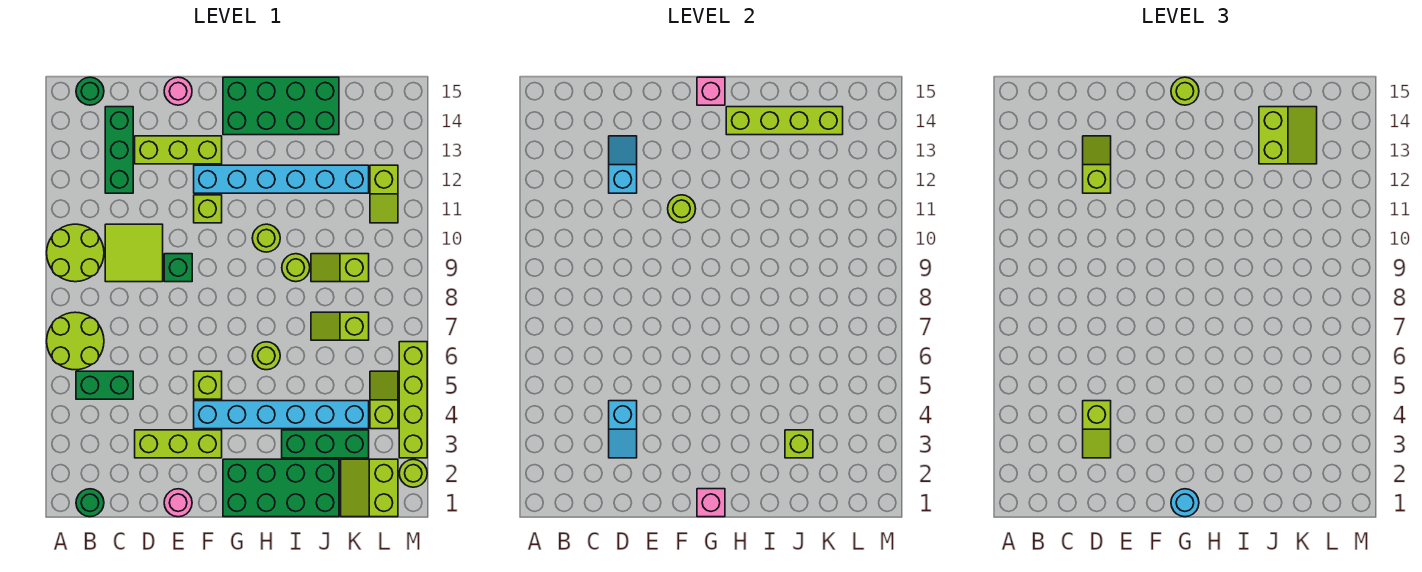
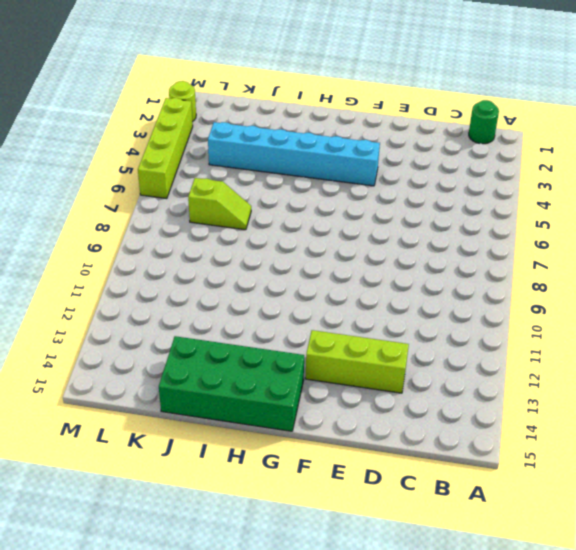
none -> lime round brick A6:B7 level 1
none -> lime round brick A9:B10 level 1
none -> green brick B5:C5 level 1
none -> green round brick B15 level 1

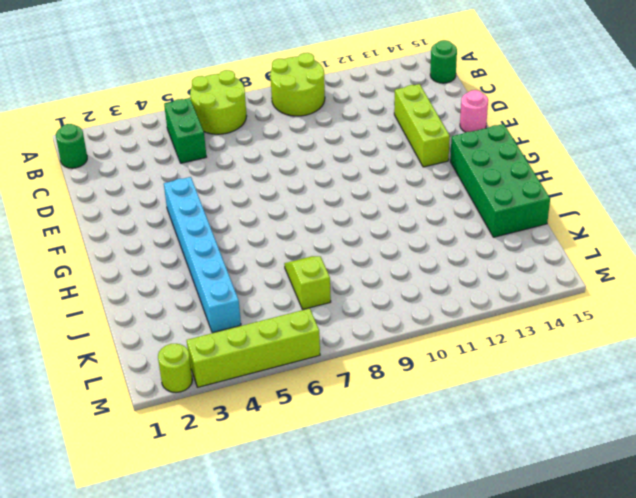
none -> lime tile C9:D10 level 1
none -> green brick C12:C14 level 1
none -> lime brick D3:F3 level 1
none -> pink round brick E1 level 1

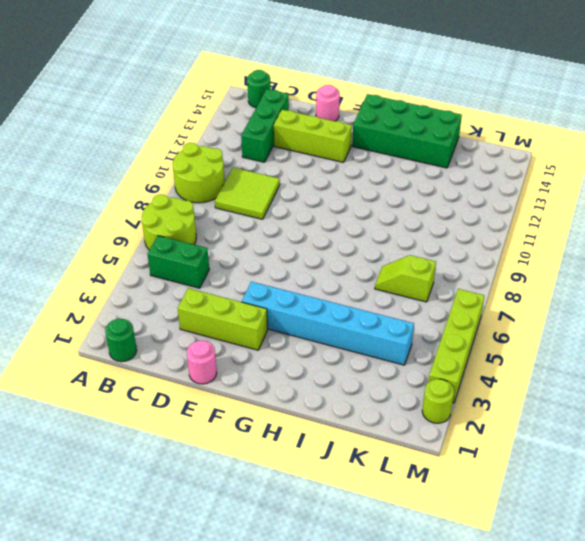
none -> green brick E9 level 1
none -> lime brick F5 level 1
none -> lime brick F11 level 1
none -> cyan brick F12:K12 level 1

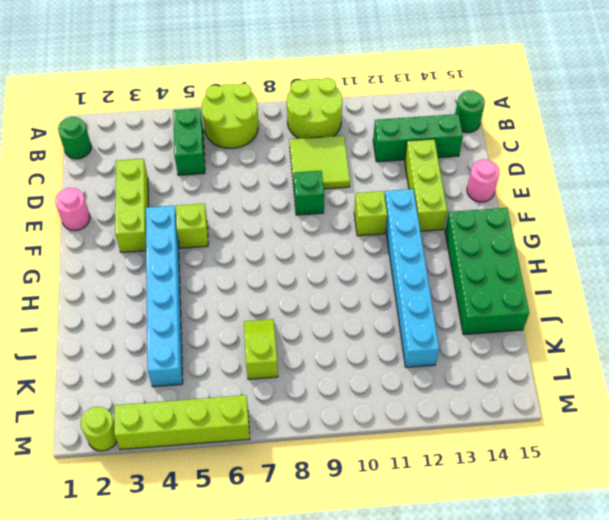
none -> green brick G1:J2 level 1
none -> lime round brick H6 level 1
none -> lime round brick H10 level 1
none -> green brick I3:K3 level 1

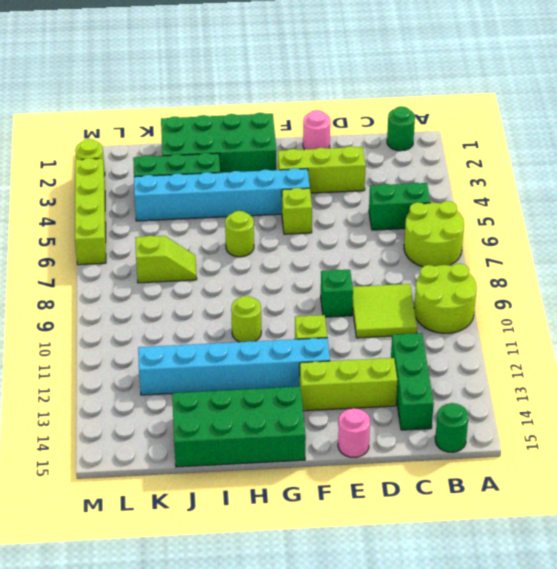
none -> lime round brick I9 level 1
none -> lime slope J9:K9 level 1 top K
none -> lime slope K1:L2 level 1 top L
none -> lime slope L4:L5 level 1 top 4

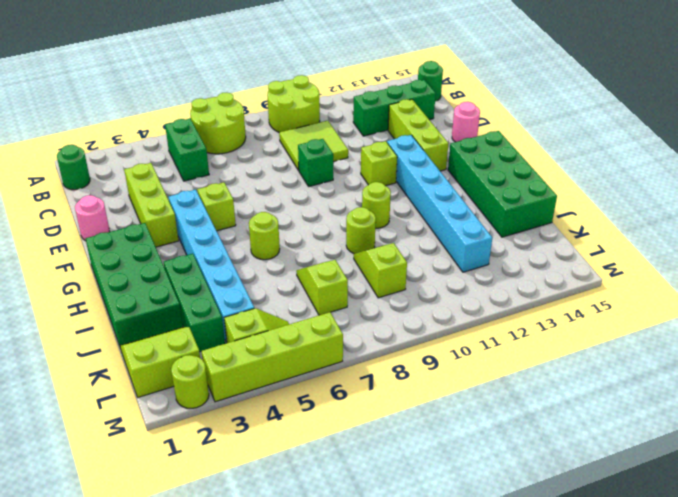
none -> lime slope L11:L12 level 1 top 12
none -> cyan slope D3:D4 level 2 top 4
none -> cyan slope D12:D13 level 2 top 12
none -> lime round brick F11 level 2

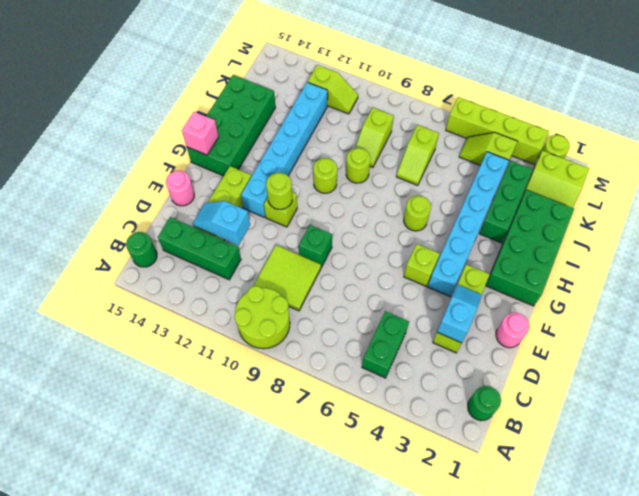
cyan slope D3:E3 level 2 top D -> cyan slope D3:D4 level 2 top 4
none -> lime round brick A6:B7 level 1
none -> pink brick G1 level 2
none -> lime brick H14:K14 level 2
none -> lime brick J3 level 2

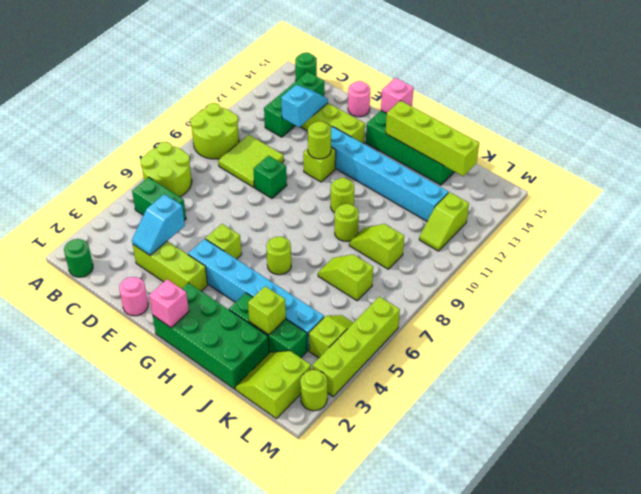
none -> lime slope D3:D4 level 3 top 4
none -> lime slope D12:D13 level 3 top 12
none -> cyan round brick G1 level 3
none -> lime round brick G15 level 3

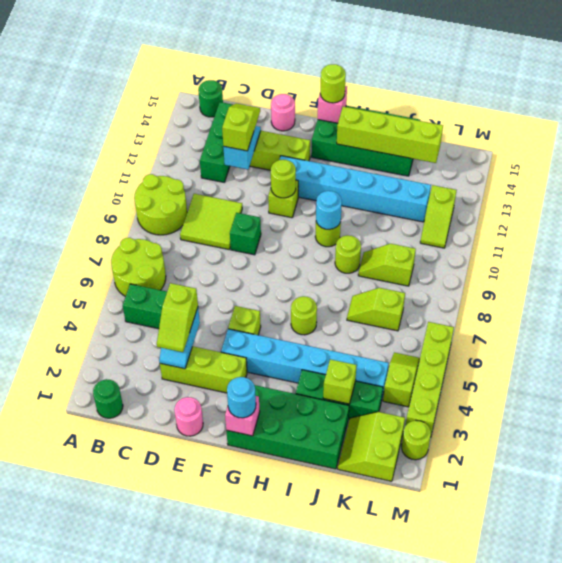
cyan round brick H10 level 2 -> none
none -> lime slope J13:K14 level 3 top J

